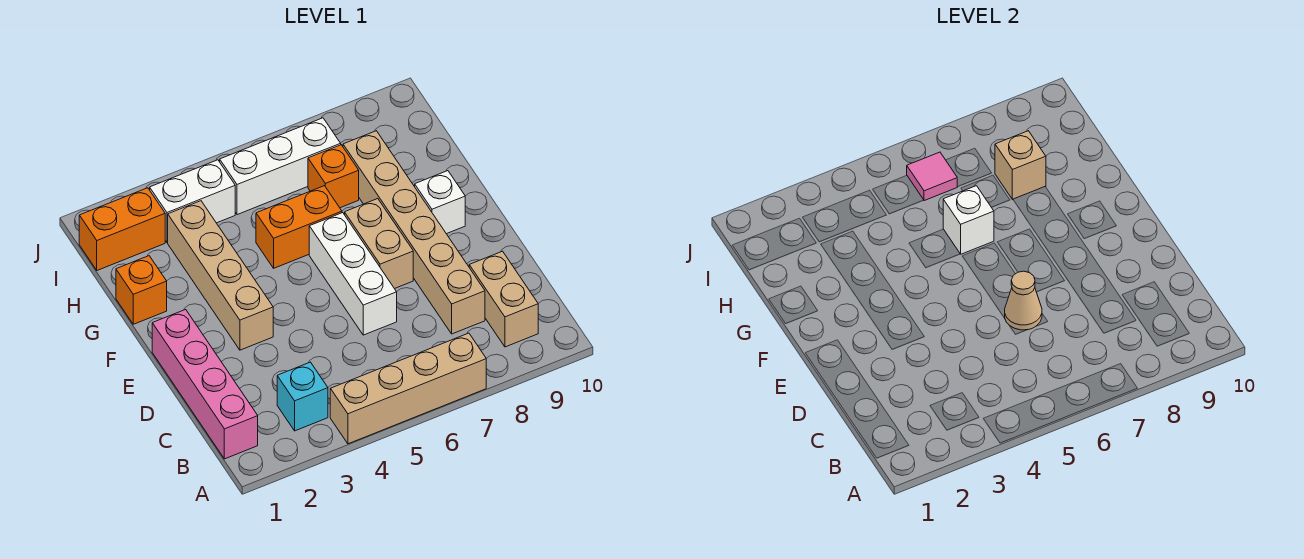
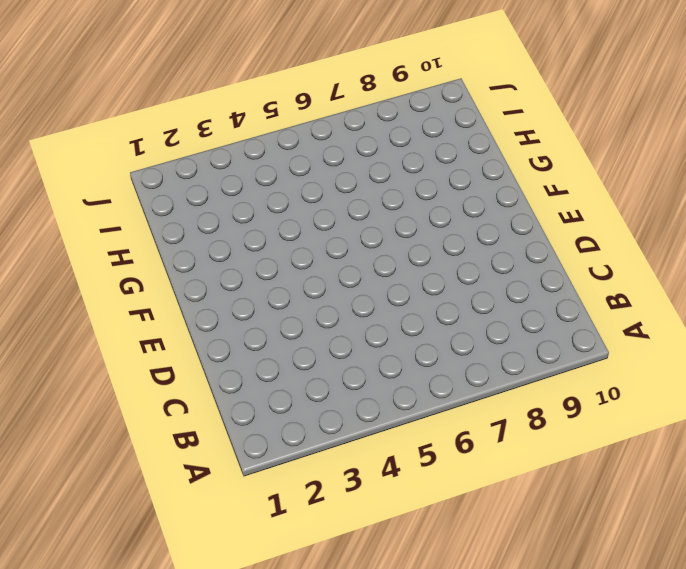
none -> tan brick A4:A7 level 1
none -> pink brick B1:E1 level 1
none -> cyan brick B3 level 1

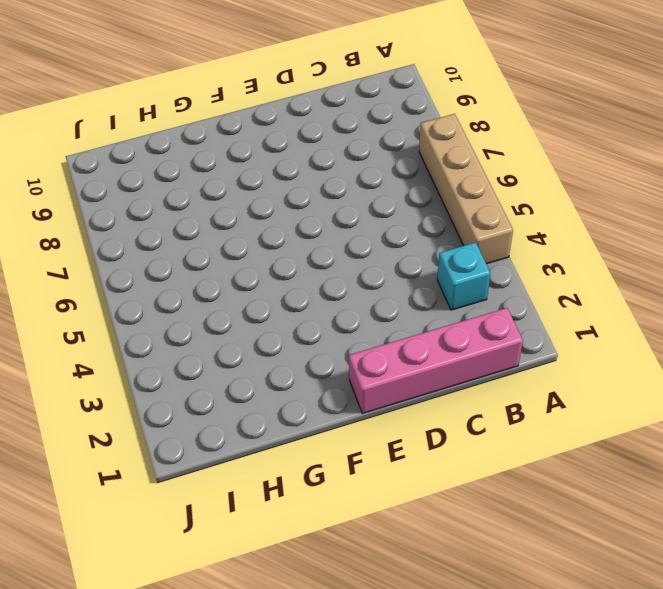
none -> tan brick B9:C9 level 1
none -> tan brick C8:H8 level 1
none -> white brick D6:F6 level 1

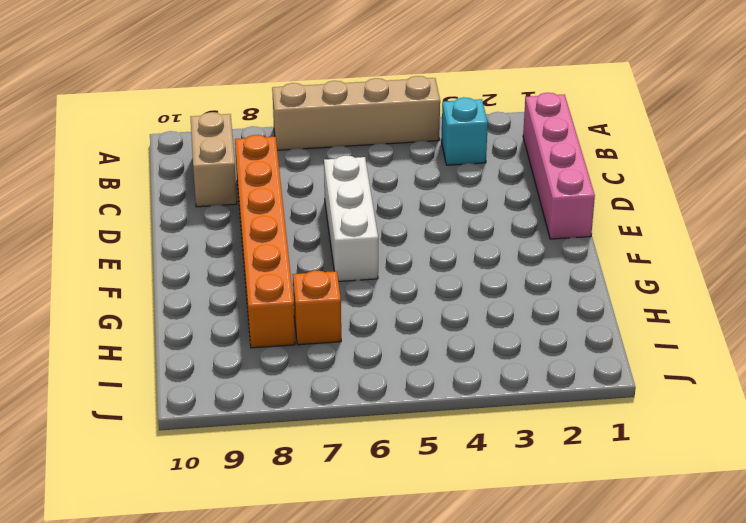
orange brick C8:H8 level 1 -> tan brick C8:H8 level 1
none -> tan brick E3:H3 level 1
none -> tan brick E7:F7 level 1
none -> white brick F9 level 1

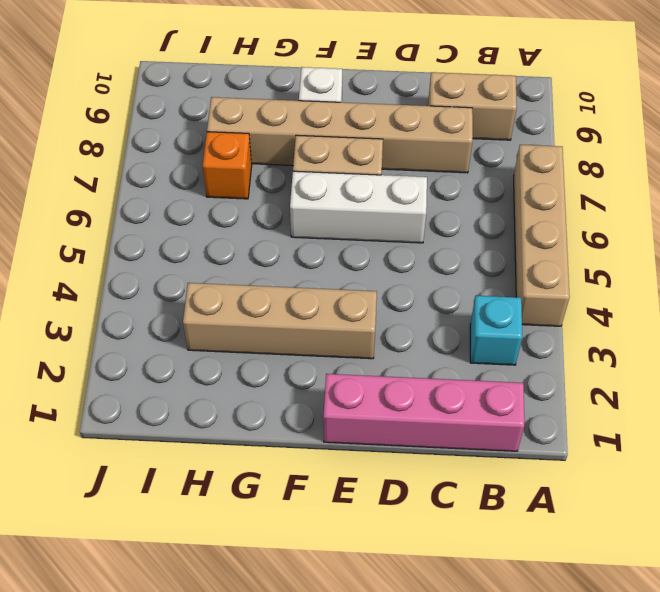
none -> orange brick G1 level 1
none -> orange brick G5:G6 level 1
none -> orange brick I1:I2 level 1

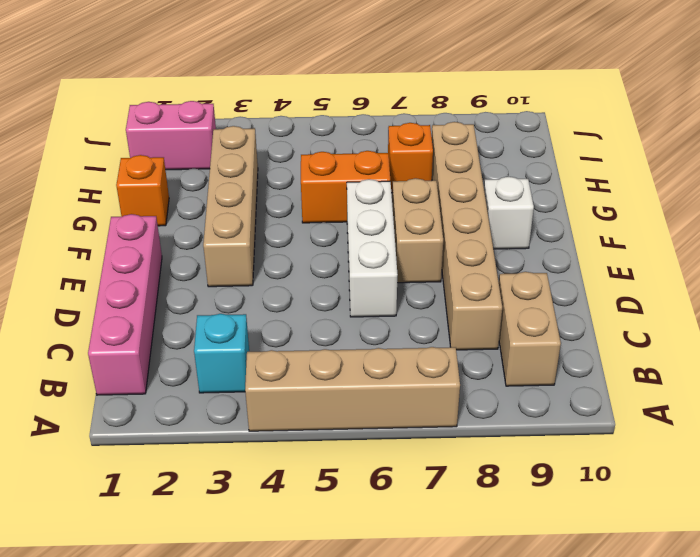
pink brick I1:I2 level 1 -> orange brick I1:I2 level 1
none -> white brick I3:I4 level 1
none -> white brick I5:I7 level 1
none -> tan cone D6 level 2

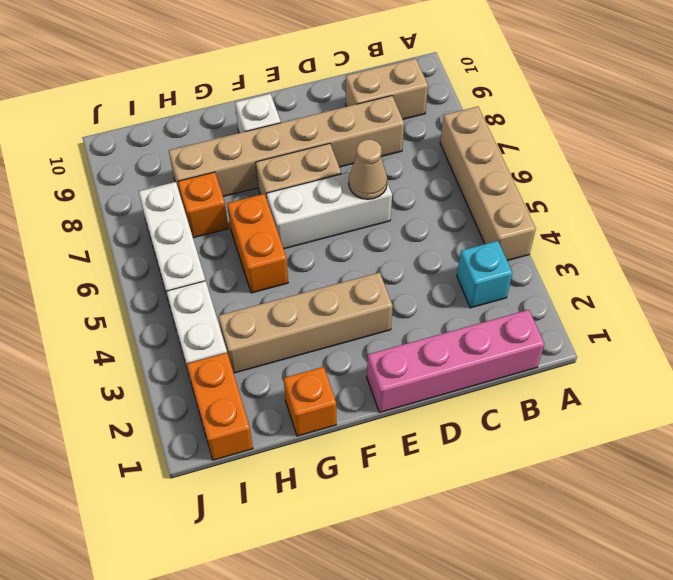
none -> white brick G6 level 2
none -> tan brick H8 level 2
none -> pink tile I6 level 2

